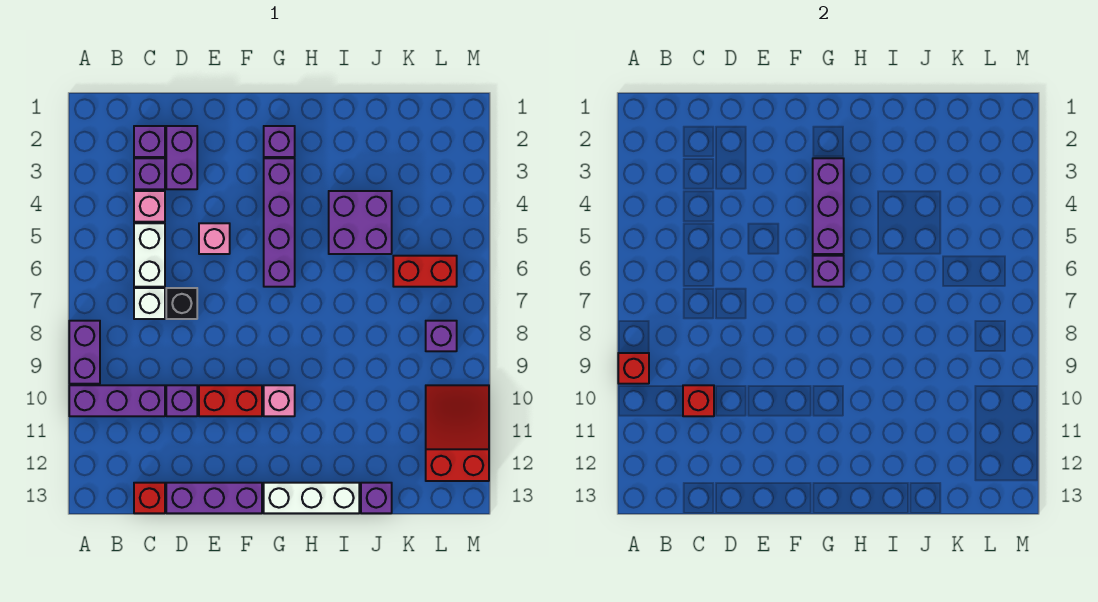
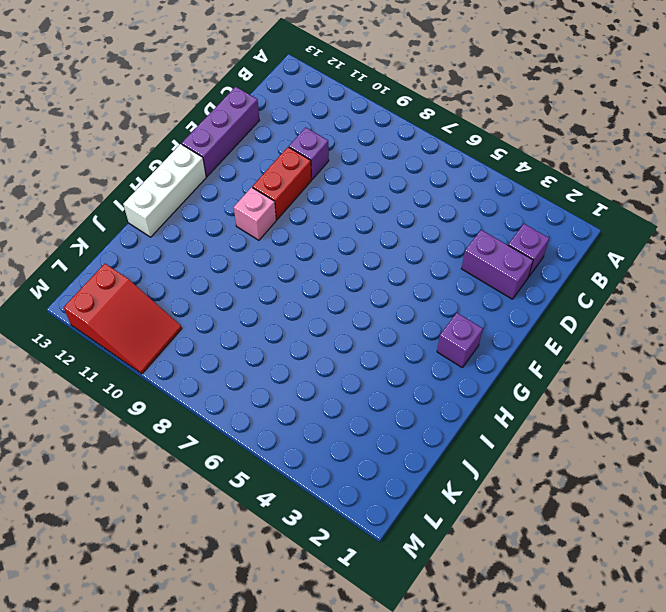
none -> purple brick A8:A9 level 1
none -> purple brick A10:C10 level 1
none -> purple brick C3 level 1

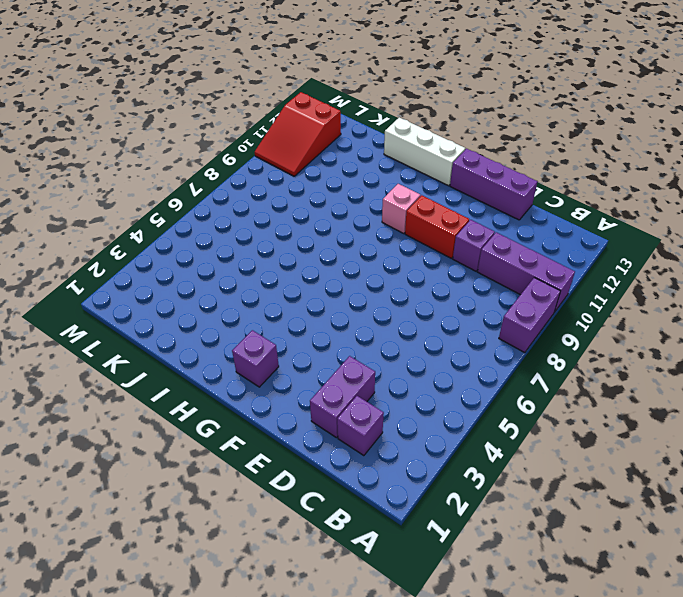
none -> purple brick C3 level 1
none -> pink brick C4 level 1
none -> white brick C5:C6 level 1

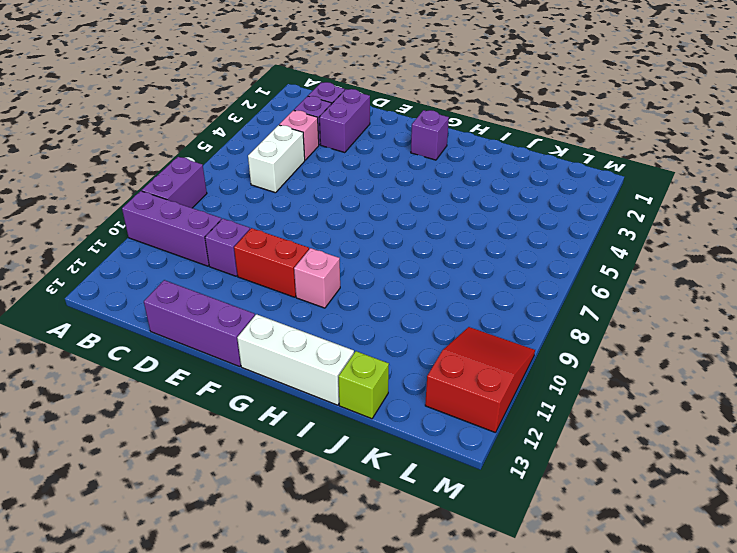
lime brick J13 level 1 -> purple brick J13 level 1
none -> white brick C7 level 1
none -> red brick C13 level 1
none -> black brick D7 level 1

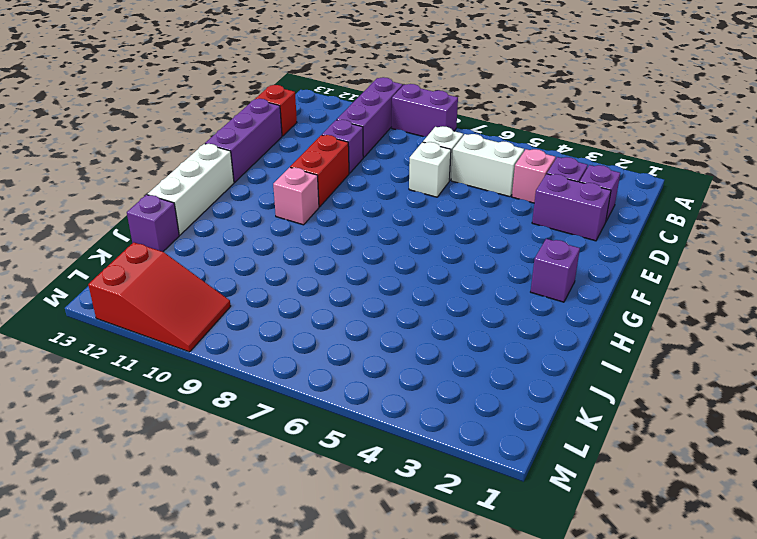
white brick D7 level 1 -> black brick D7 level 1
none -> pink brick E5 level 1
none -> purple brick G3:G6 level 1
none -> purple brick I4:J5 level 1

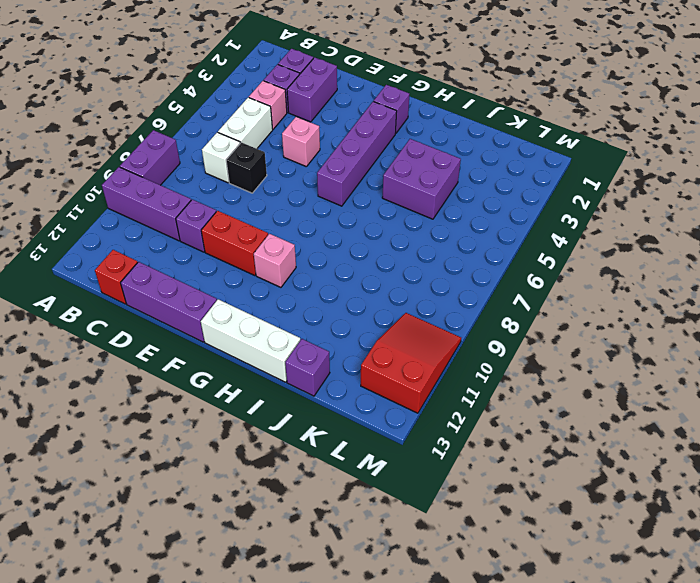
none -> red brick K6:L6 level 1
none -> purple brick L8 level 1
none -> red brick A9 level 2

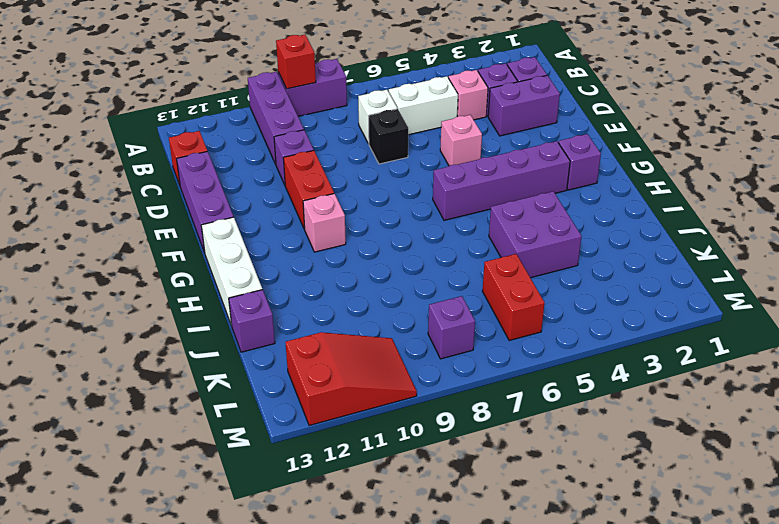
none -> red brick C10 level 2
none -> purple brick G3:G5 level 2
none -> purple brick G6 level 2

